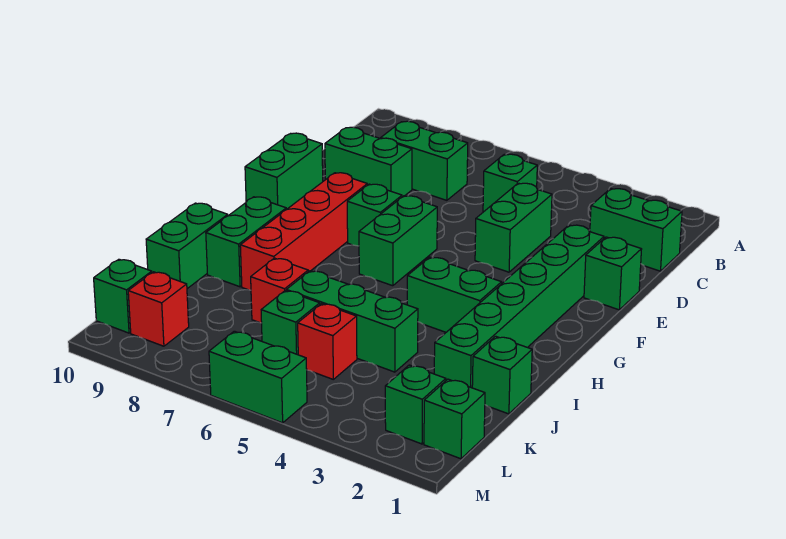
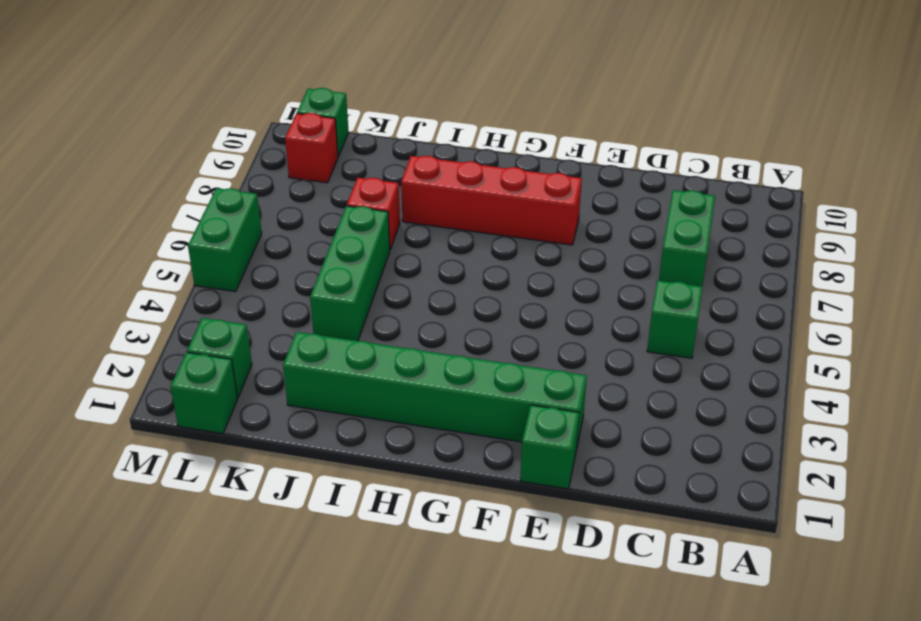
none -> green brick C1:C2 level 1
none -> green brick D4:E4 level 1
none -> green brick D8:D9 level 1

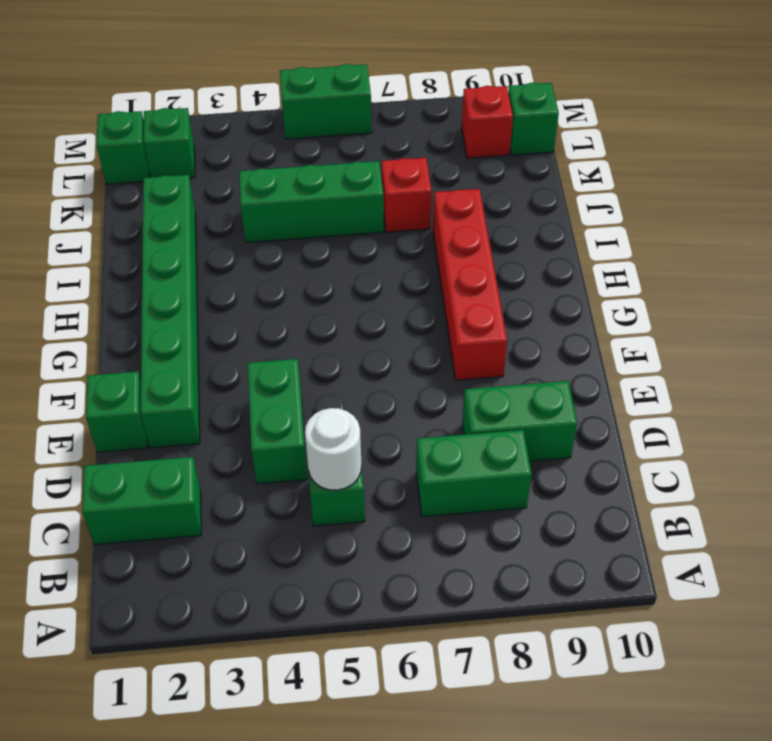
white round brick C5 level 2 -> none
none -> green brick E10:F10 level 1
none -> green brick F6:G6 level 1
none -> green brick F7 level 1

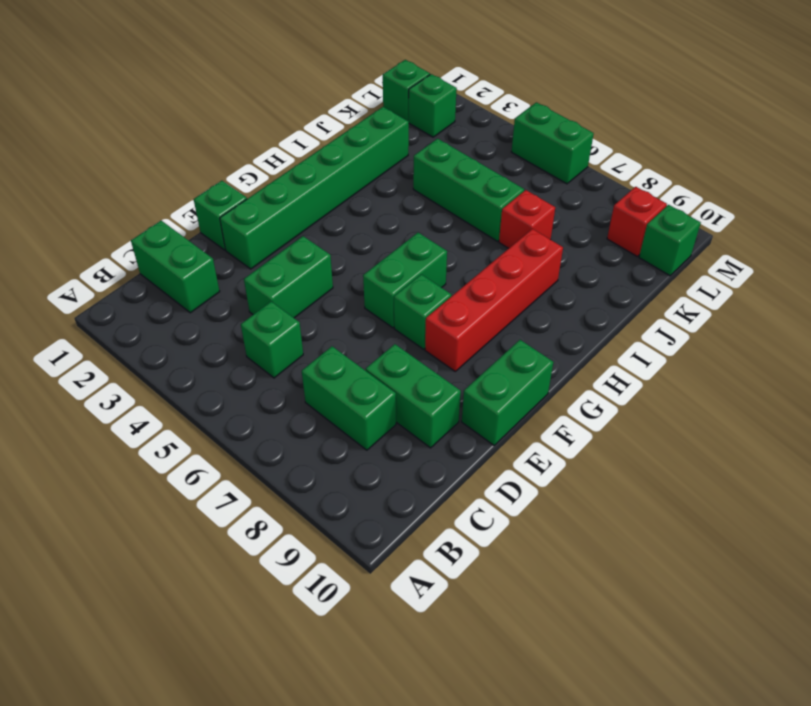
none -> green brick H3:H4 level 1
none -> green brick H9:I9 level 1
none -> green brick I10:J10 level 1

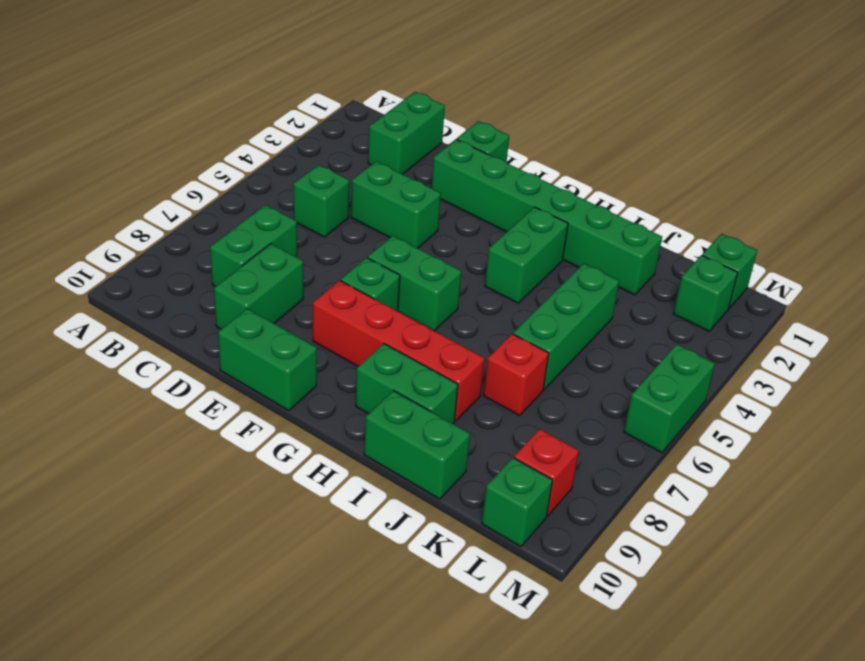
none -> green brick J1 level 1
none -> red brick K5 level 1
none -> green brick K6 level 1

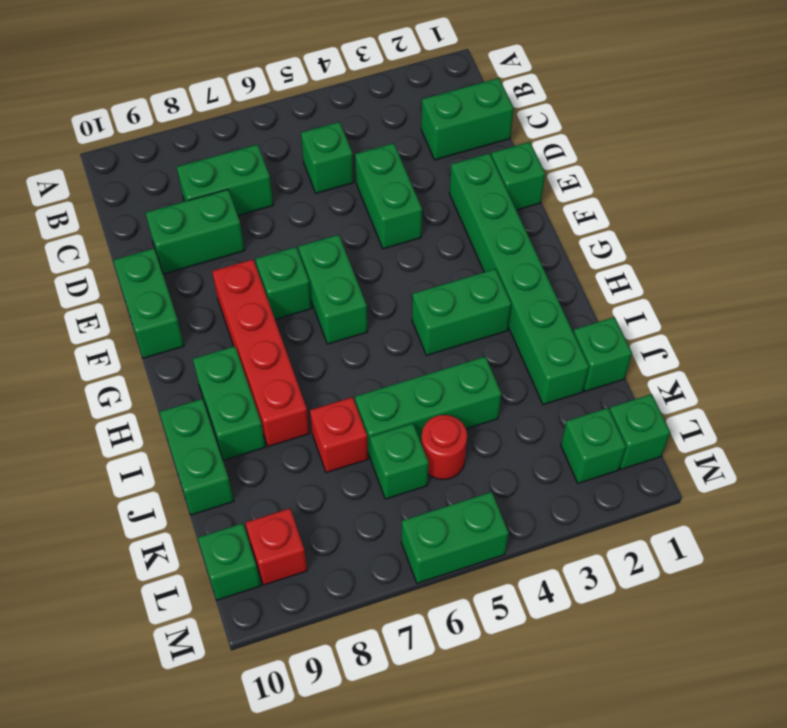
red round brick K5 level 1 -> red brick K5 level 1

